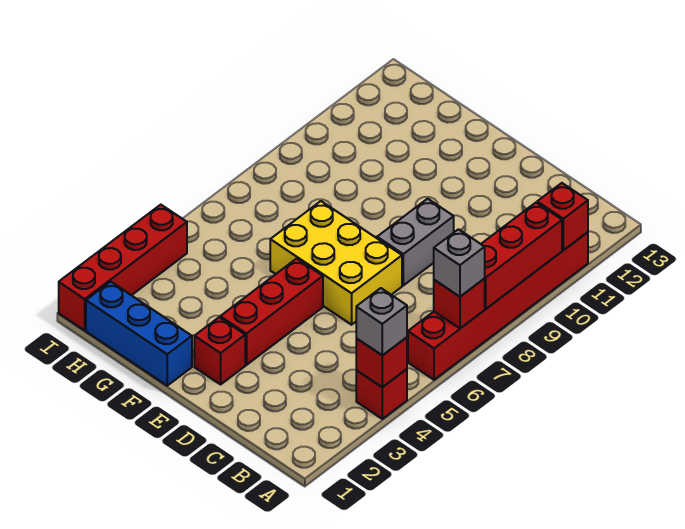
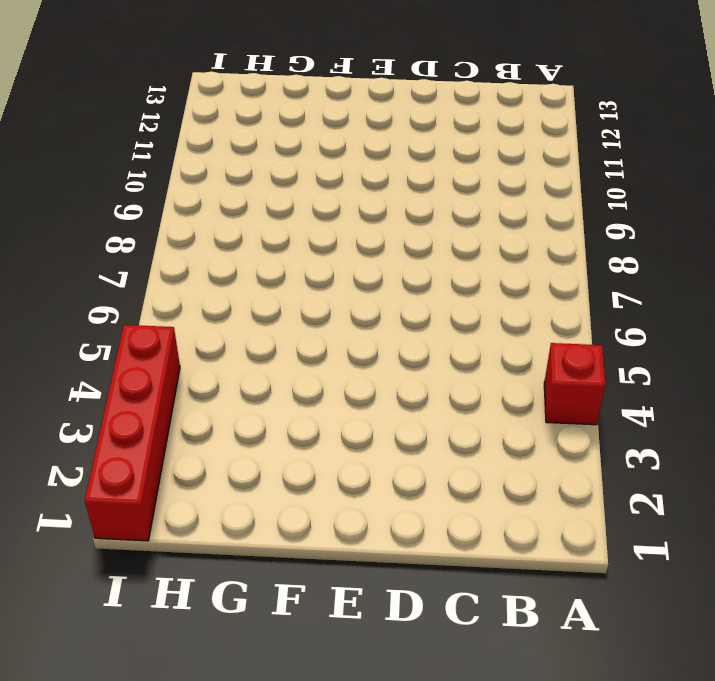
none -> red brick A6:A11 level 1
none -> yellow brick D6:F7 level 1
none -> grey brick D8:D9 level 1

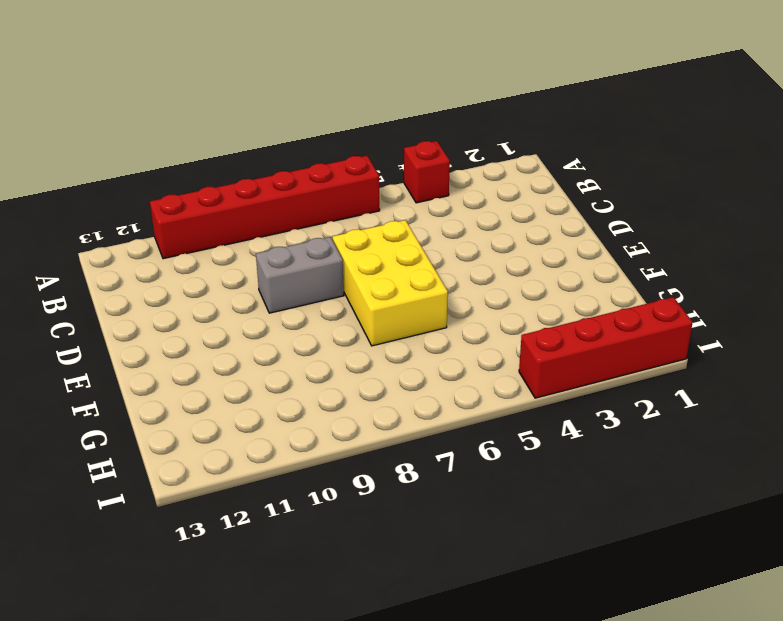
none -> red brick E2 level 1
none -> red brick E3:E5 level 1
none -> blue brick F1:H1 level 1

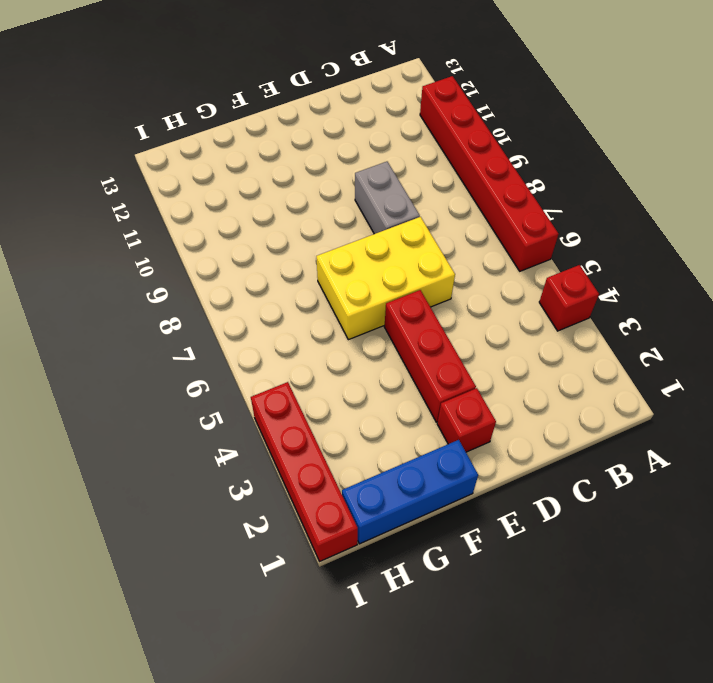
none -> red brick A4 level 2
none -> red brick A7 level 2
none -> red brick A8:A10 level 2

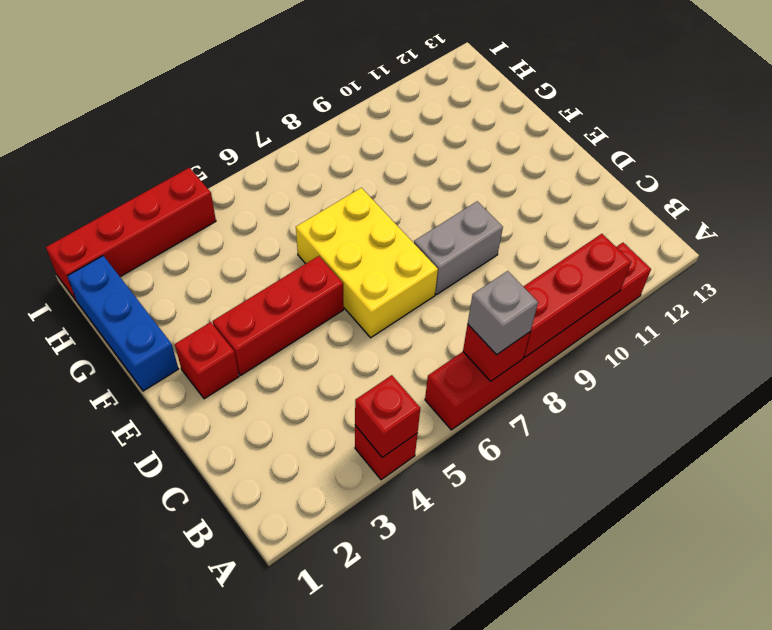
none -> red brick A11 level 2
none -> grey brick A4 level 3

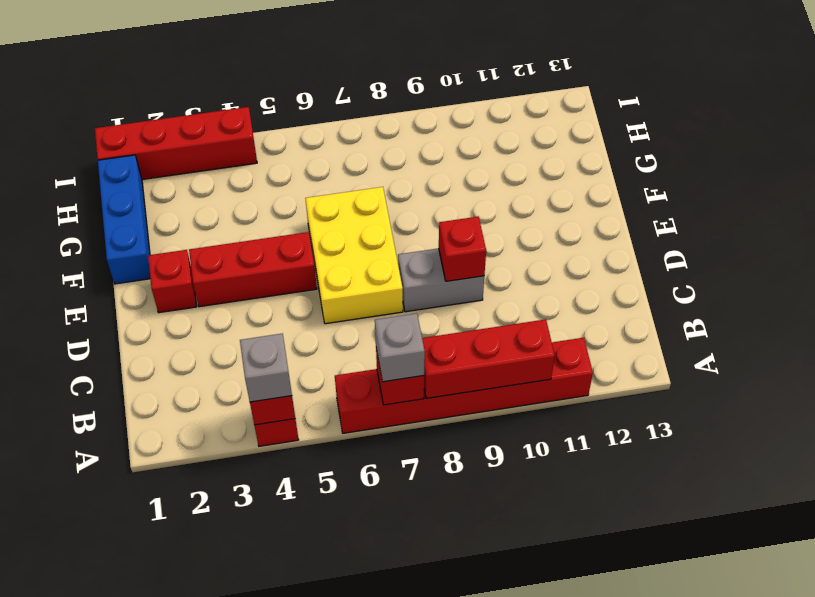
red brick D9 level 2 -> red brick A11 level 2

